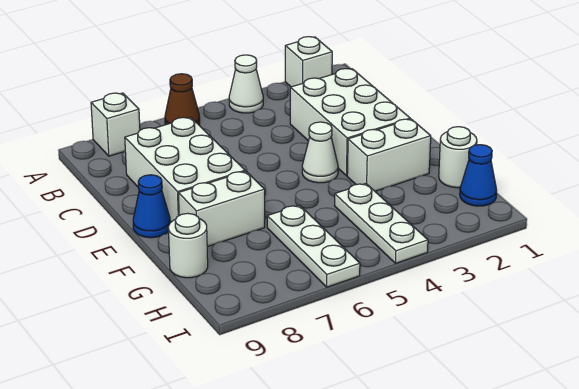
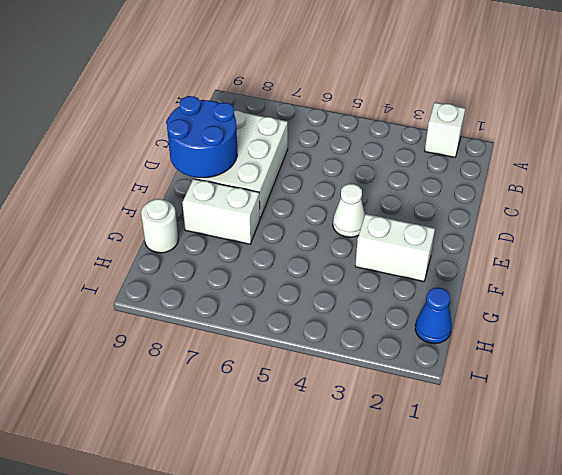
blue round brick D8:E9 level 2 -> none
none -> white cone A4 level 1
none -> brown cone A6 level 1
none -> white brick A8 level 1

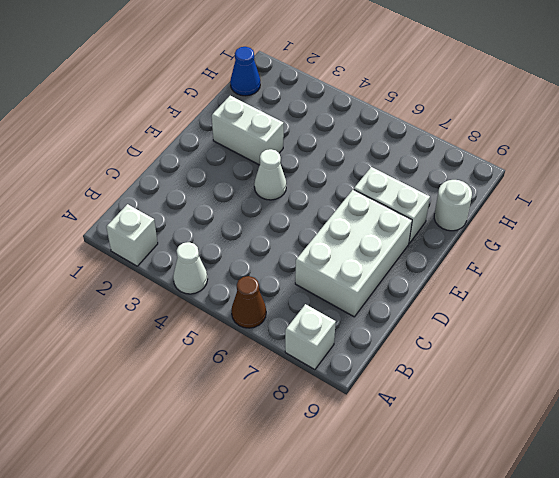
none -> white brick C2:E3 level 1
none -> blue cone E9 level 1
none -> white round brick G1 level 1

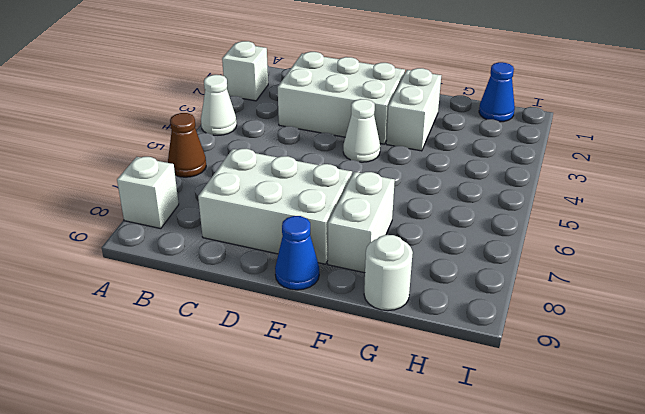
none -> white round brick G1 level 1
none -> white plate G4:I4 level 1
none -> white plate G6:I6 level 1

